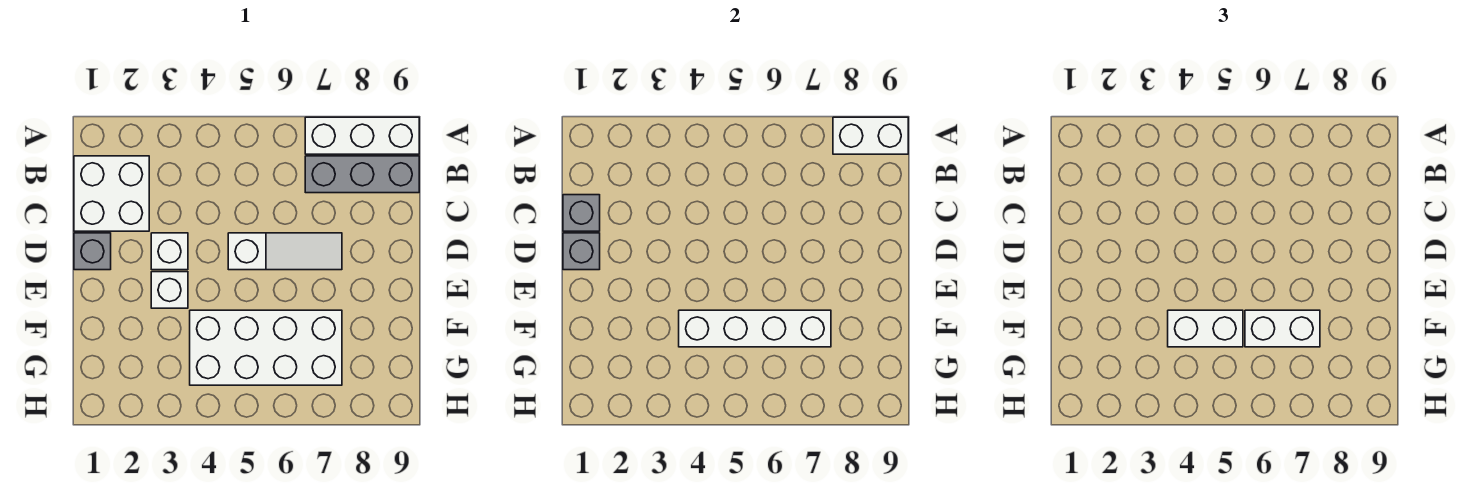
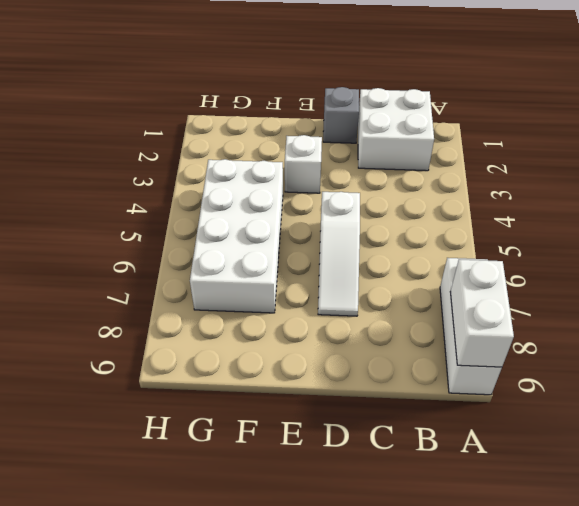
none -> grey brick B7:B9 level 1
none -> white brick D3 level 1
none -> grey brick C1 level 2

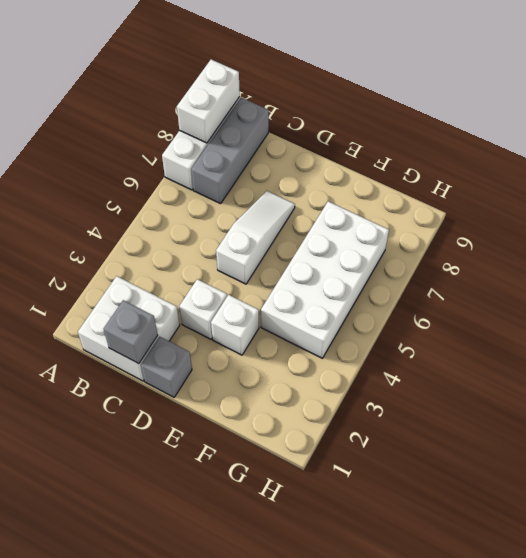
none -> grey brick D1 level 2
none -> white brick F4:F7 level 2
none -> white brick F4:F5 level 3

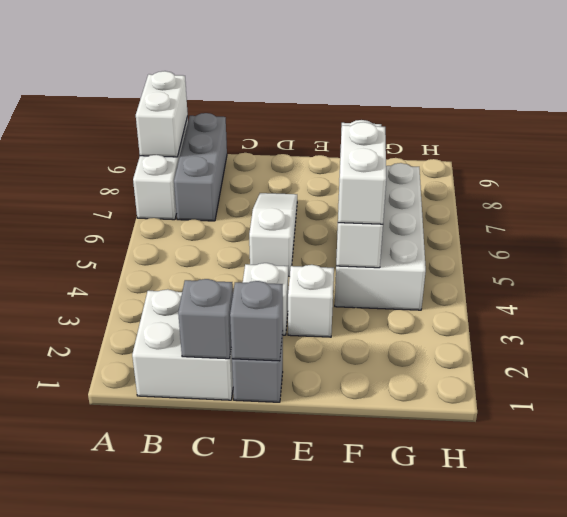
none -> white brick F6:F7 level 3

